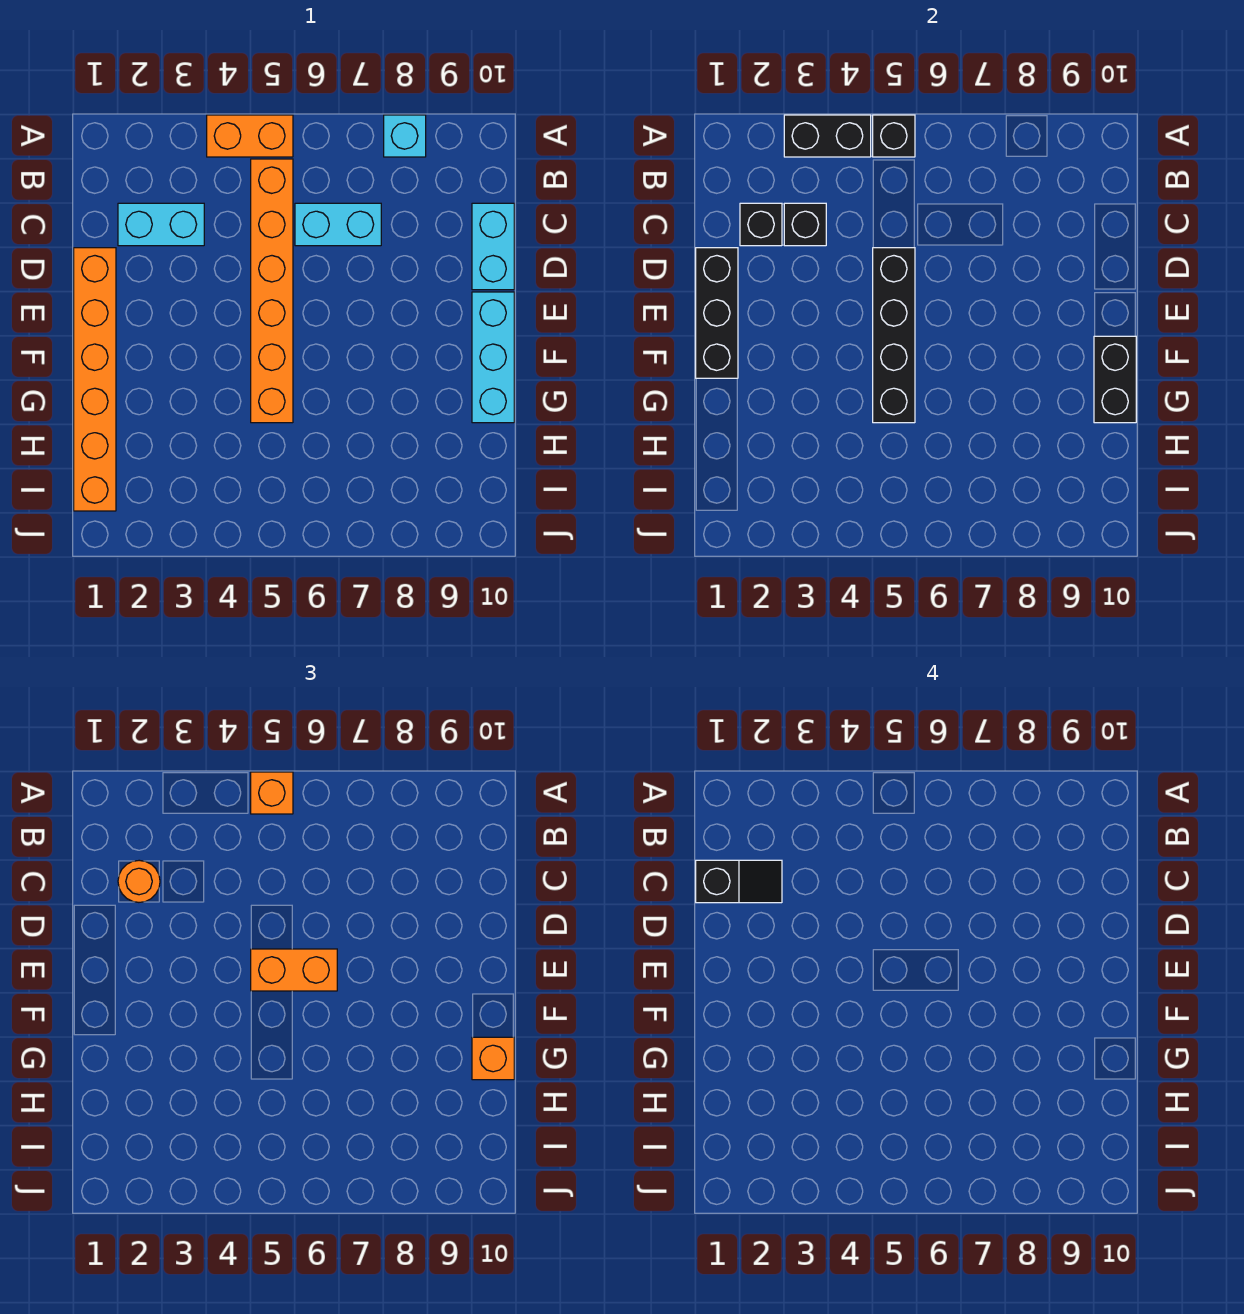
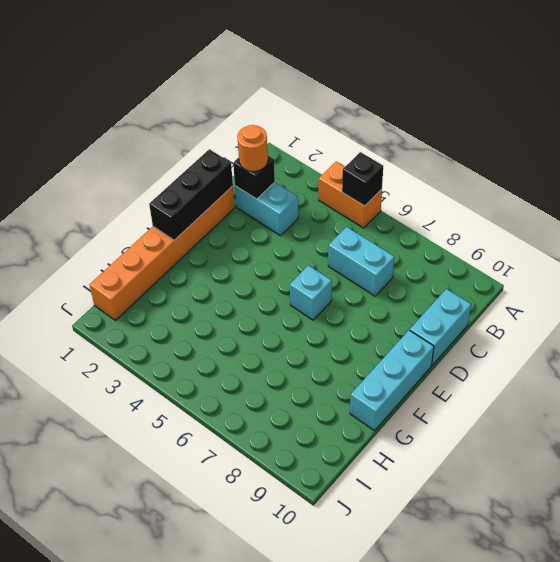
cyan brick E6 level 1 -> cyan brick A8 level 1
none -> orange brick B5:G5 level 1
none -> black brick A3:A4 level 2
none -> black brick C3 level 2

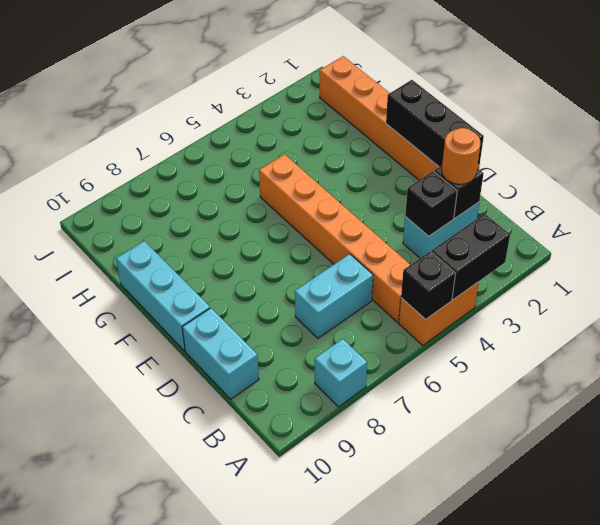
none -> black brick D5:G5 level 2
none -> black brick F10:G10 level 2
none -> orange brick A5 level 3

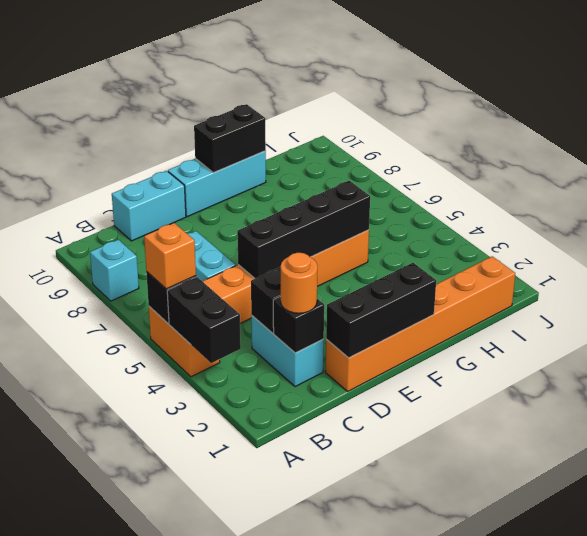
none -> orange brick E5:E6 level 3
none -> orange brick G10 level 3
none -> black slope C1:C2 level 4 top 1

